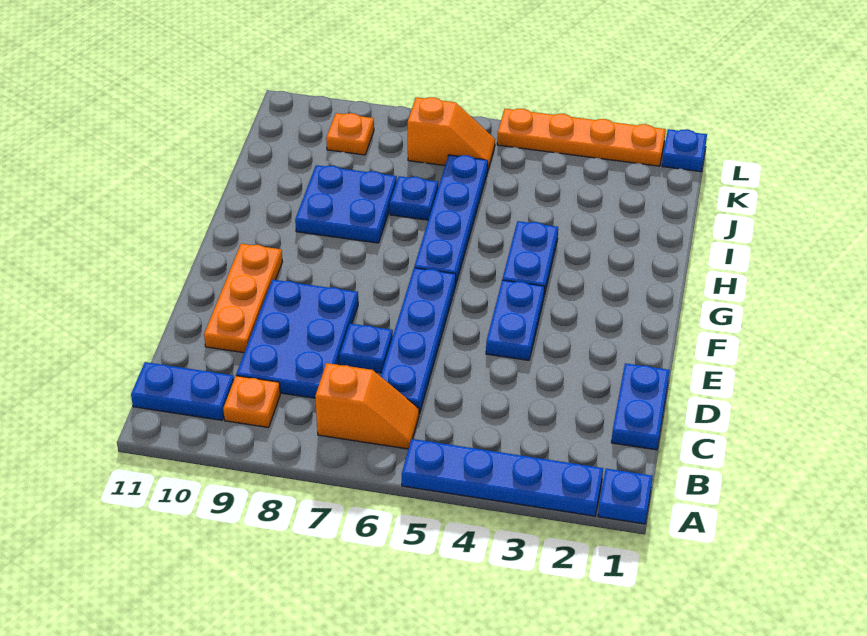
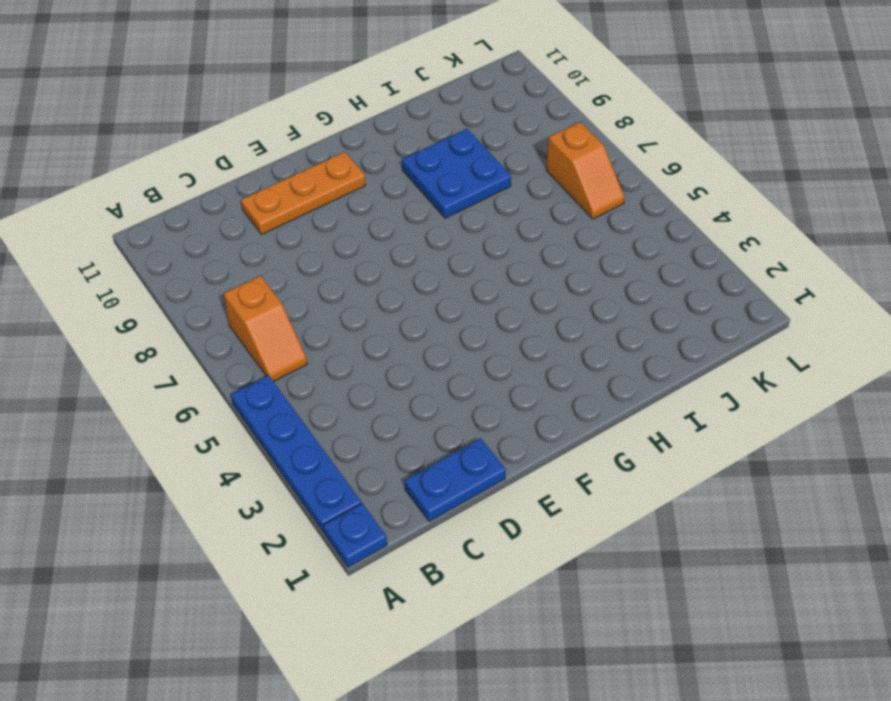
none -> orange plate B9 level 1
none -> blue plate B10:B11 level 1
none -> blue plate C6:F6 level 1

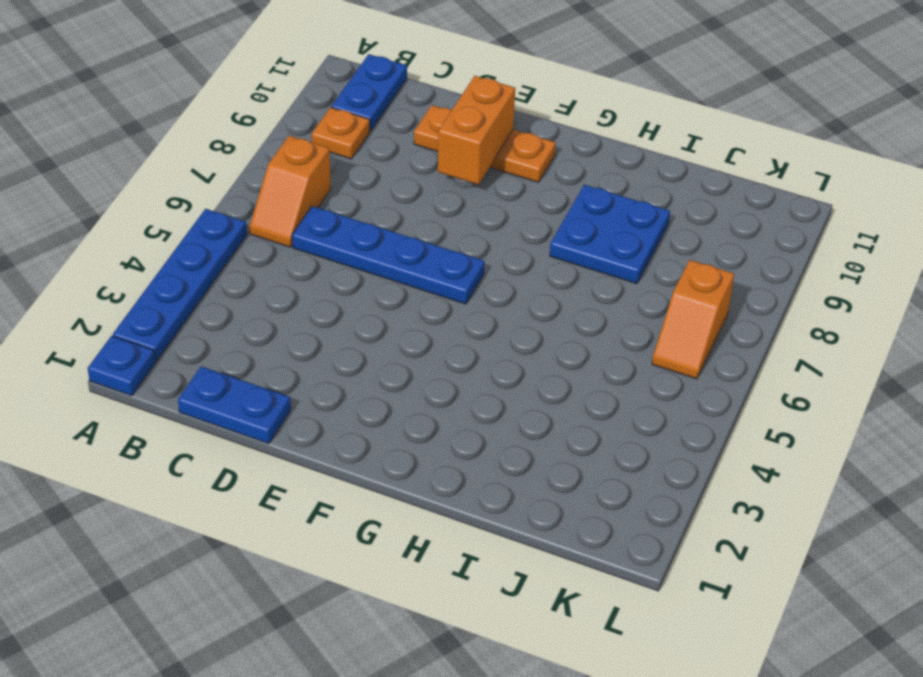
orange brick E9:E10 level 2 -> none
none -> blue plate C8:E9 level 1
none -> blue plate D7 level 1
none -> blue plate E4:F4 level 1

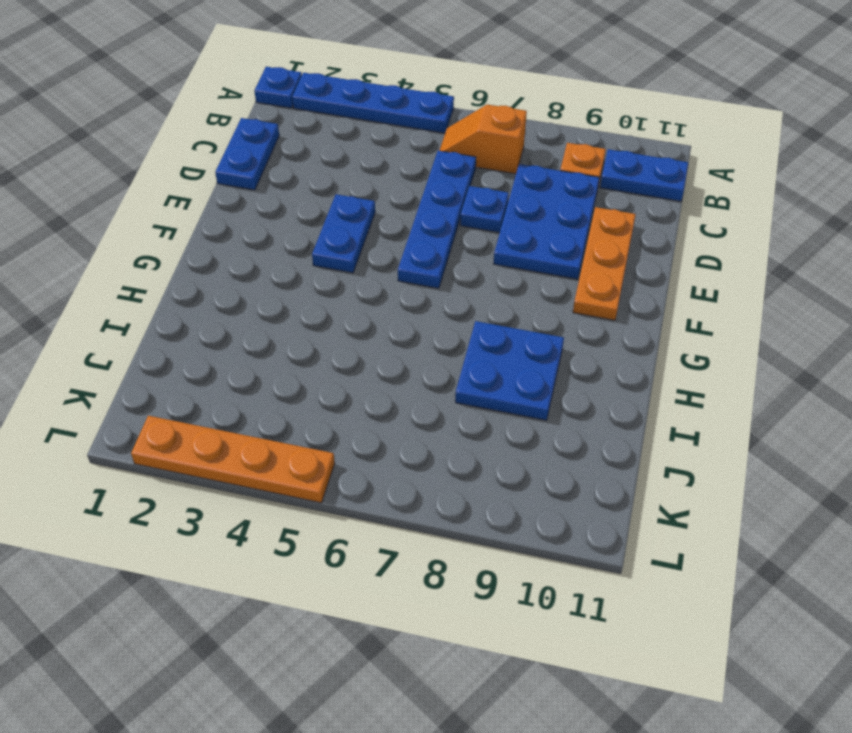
none -> blue plate G4:H4 level 1
none -> blue plate G6:J6 level 1
none -> blue plate I7 level 1

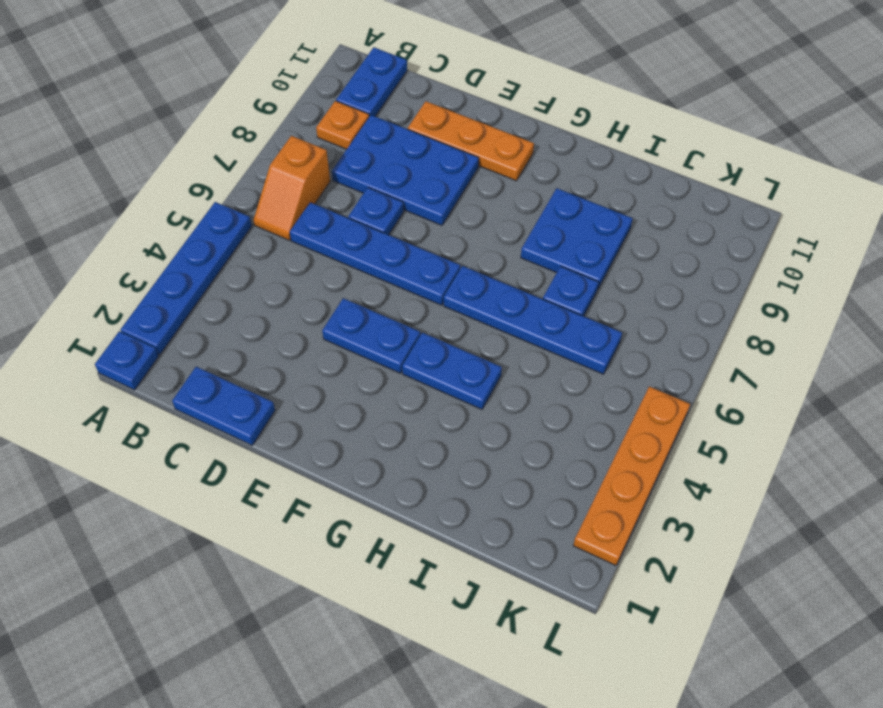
none -> orange slope K6:K7 level 1 top 7
none -> orange plate K9 level 1
none -> blue plate L1 level 1

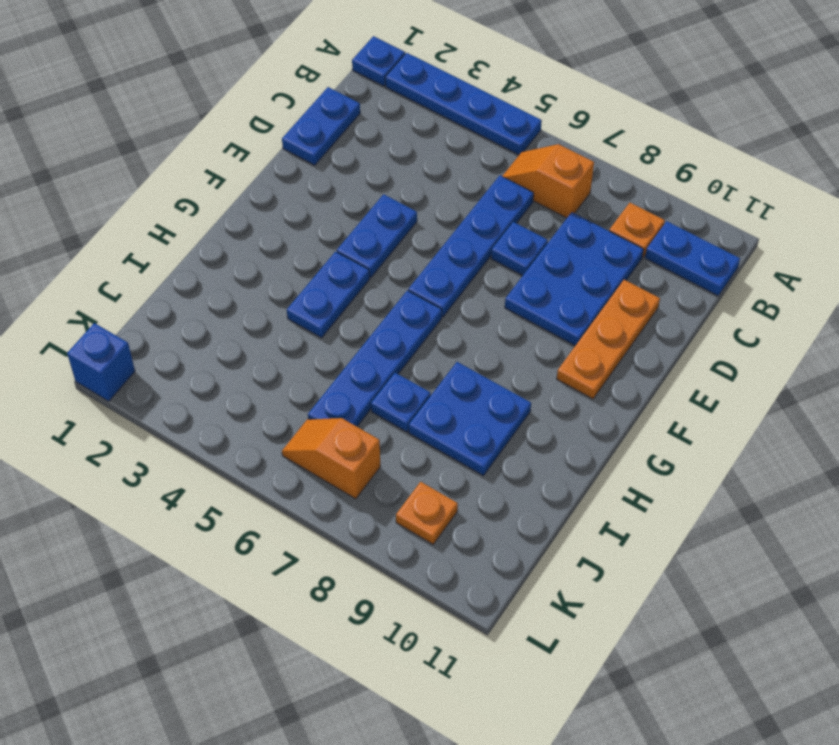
blue brick L1 level 1 -> blue plate L1 level 1
none -> orange plate L2:L5 level 1

